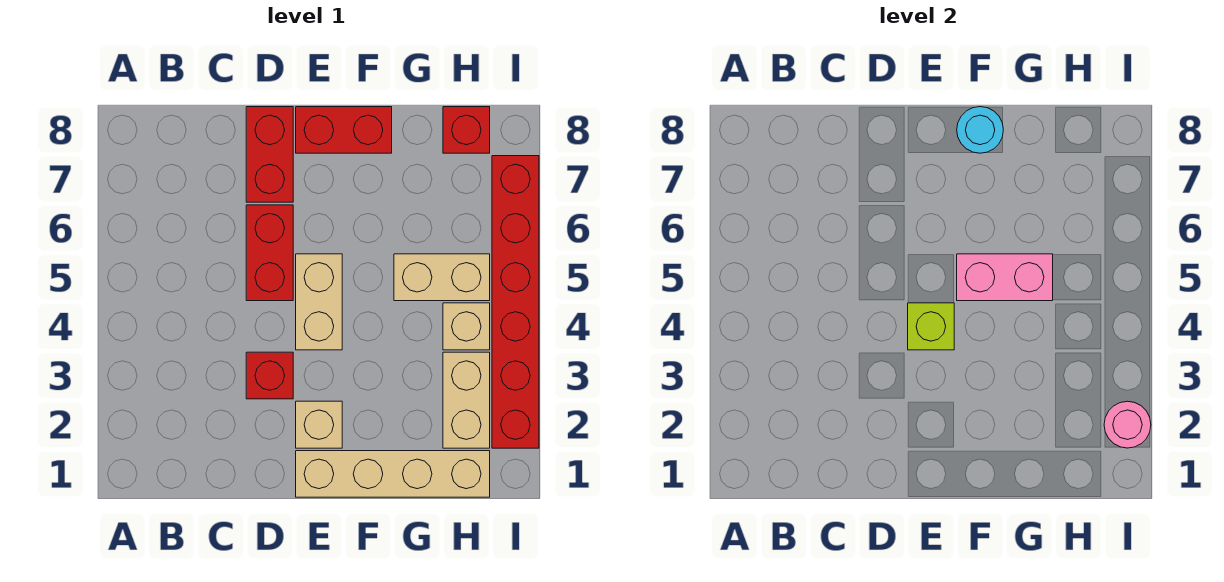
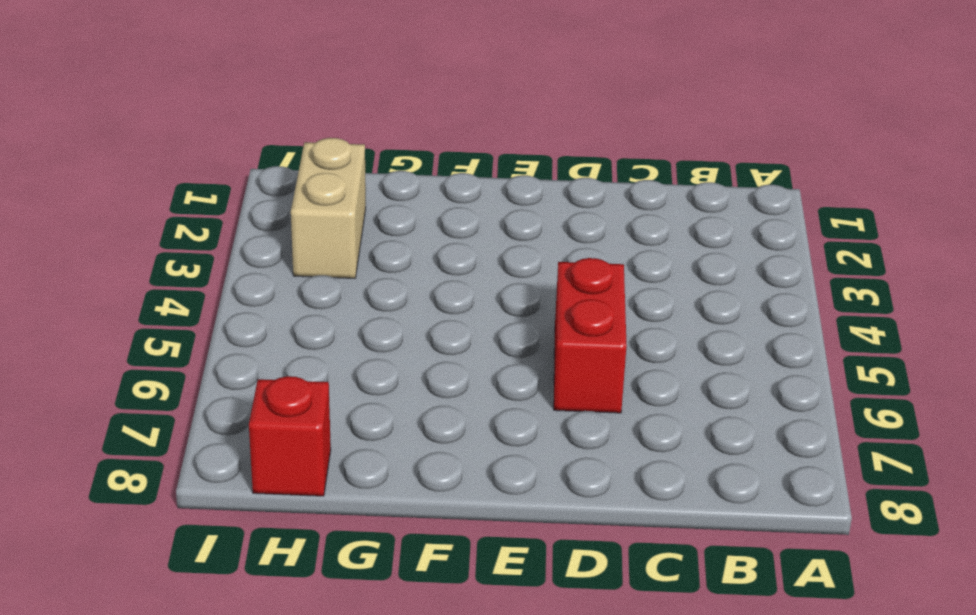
none -> red brick D3 level 1
none -> red brick D7:D8 level 1
none -> tan brick E1:H1 level 1

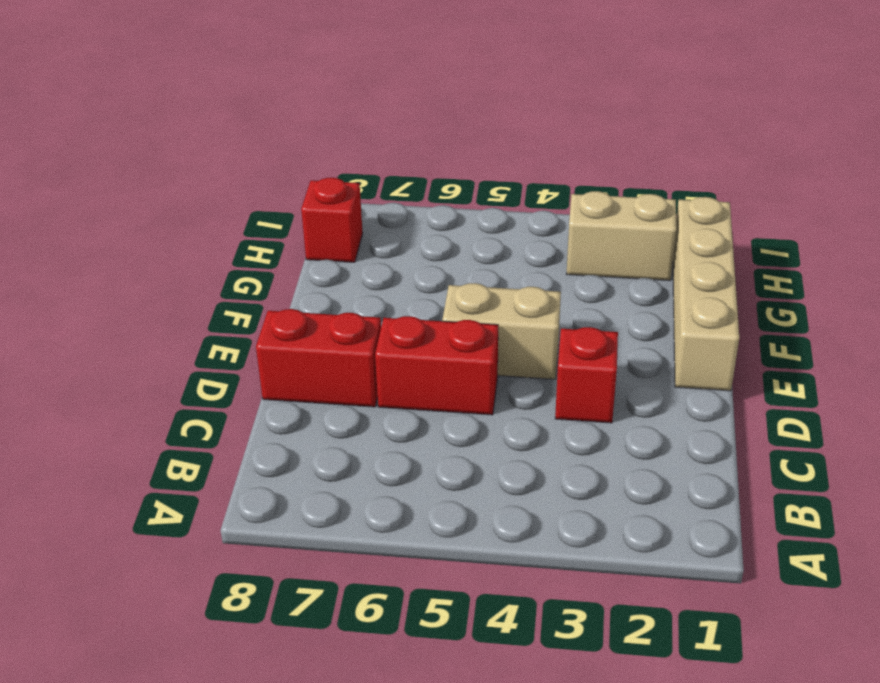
none -> tan brick E2 level 1
none -> red brick E8:F8 level 1
none -> tan brick G5:H5 level 1

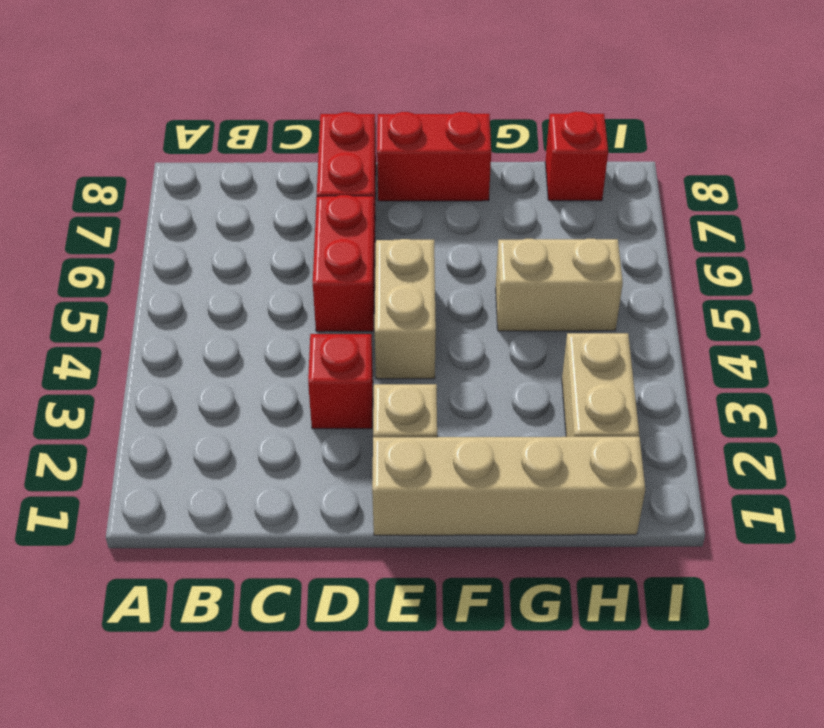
none -> tan brick H4 level 1
none -> red brick I2:I7 level 1
none -> lime brick E4 level 2

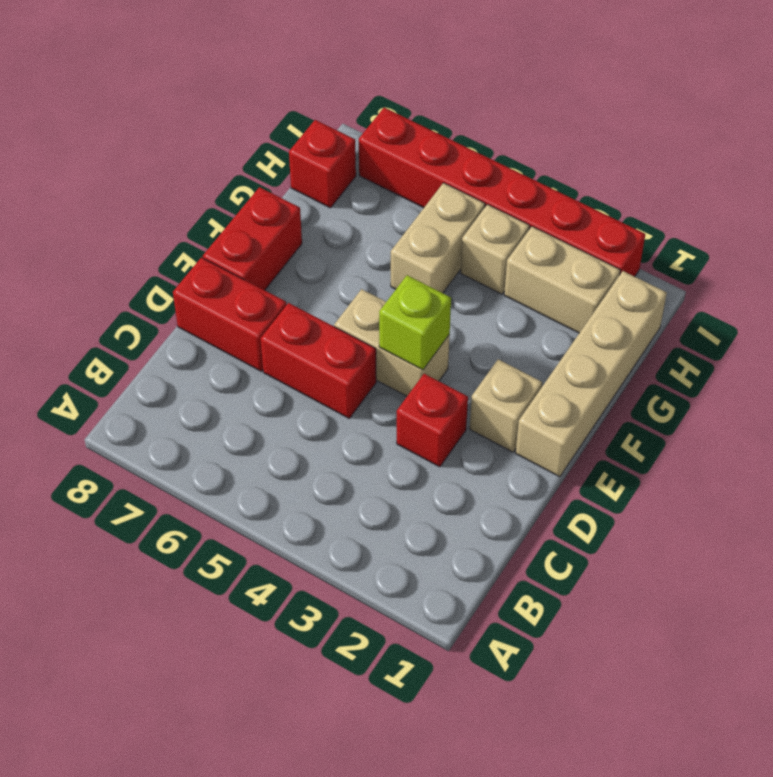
none -> pink brick F5:G5 level 2
none -> cyan round brick F8 level 2
none -> pink round brick I2 level 2

